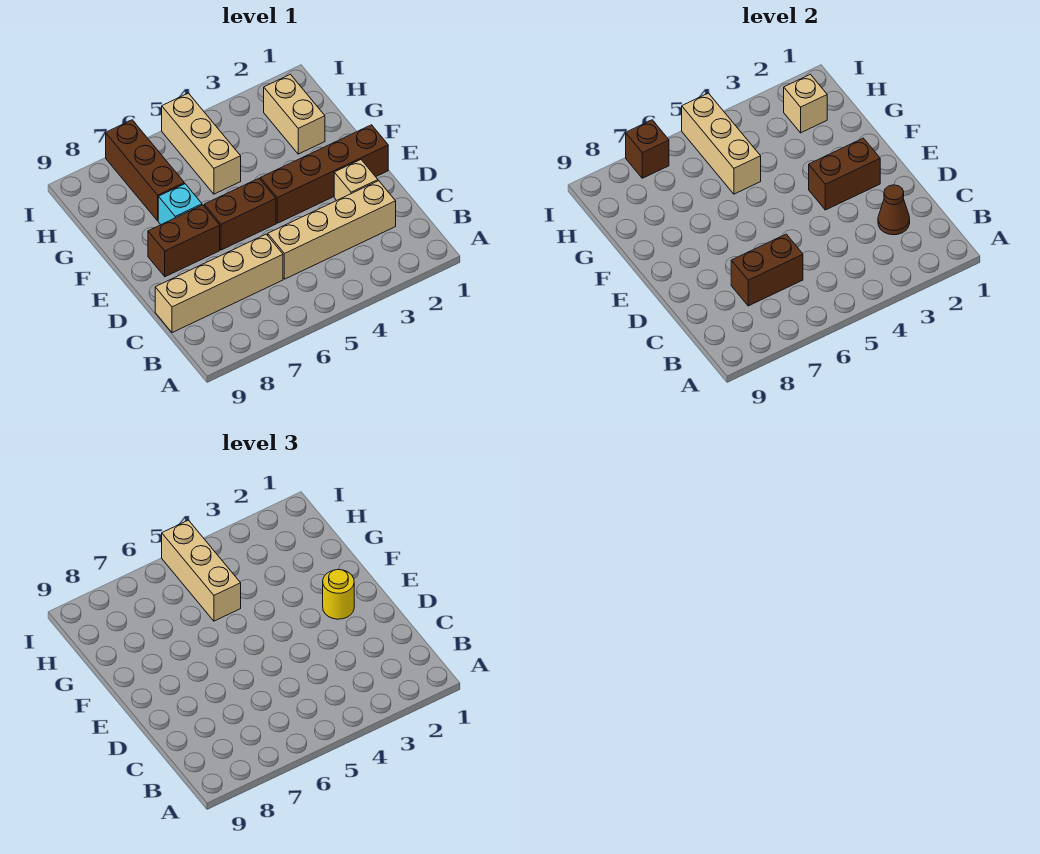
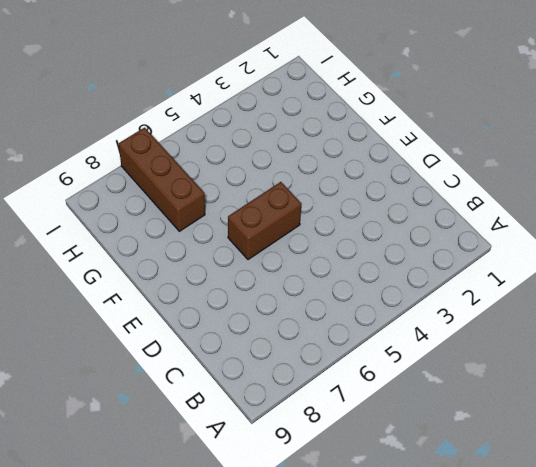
none -> tan brick C2:C5 level 1
none -> tan brick C6:C9 level 1
none -> tan brick D2 level 1

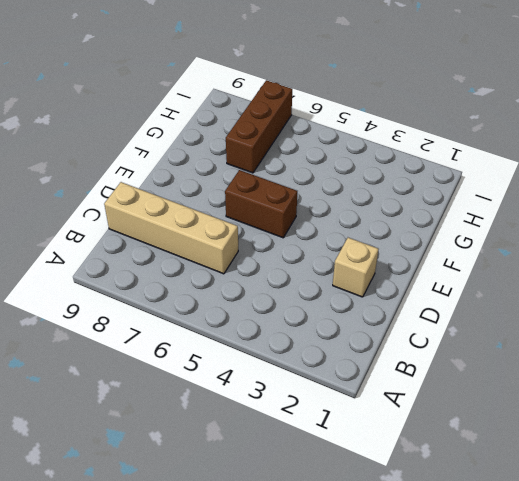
none -> tan brick C2:C5 level 1
none -> brown brick E1:E4 level 1
none -> brown brick E7:E8 level 1

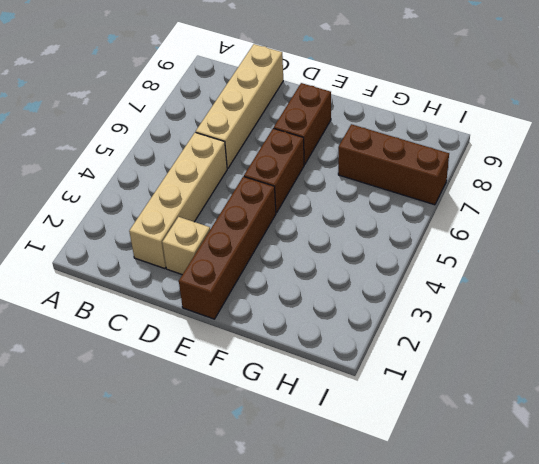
none -> cyan brick F7 level 1
none -> tan brick G2:H2 level 1
none -> tan brick G5:I5 level 1

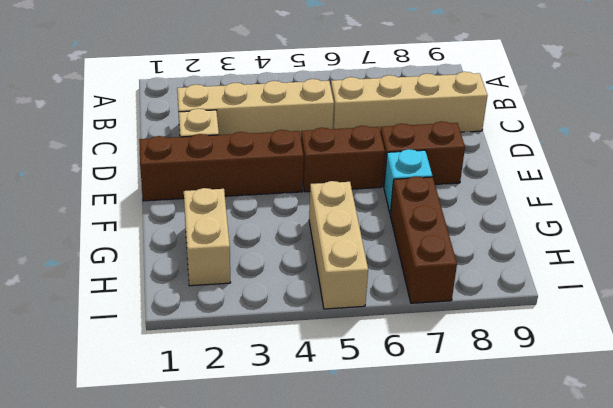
none -> brown cone C2 level 2
none -> brown brick C6:C7 level 2
none -> brown brick E2:E3 level 2

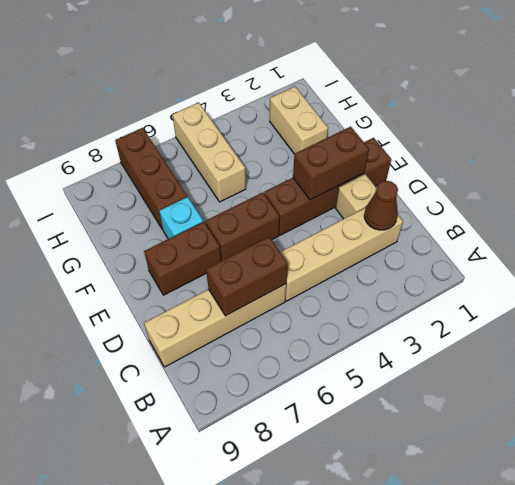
none -> tan brick G5:I5 level 2
none -> tan brick H2 level 2
none -> brown brick I7 level 2

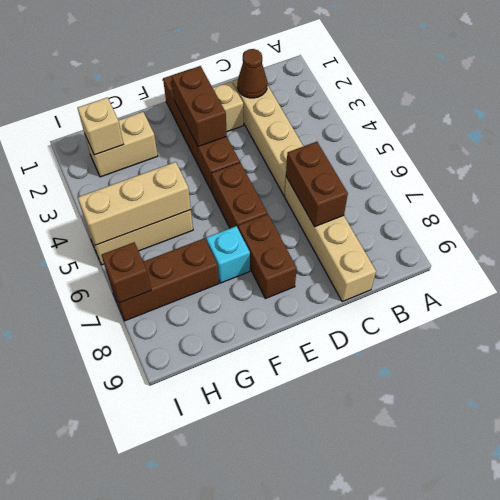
none -> yellow round brick E2 level 3
none -> tan brick G5:I5 level 3

